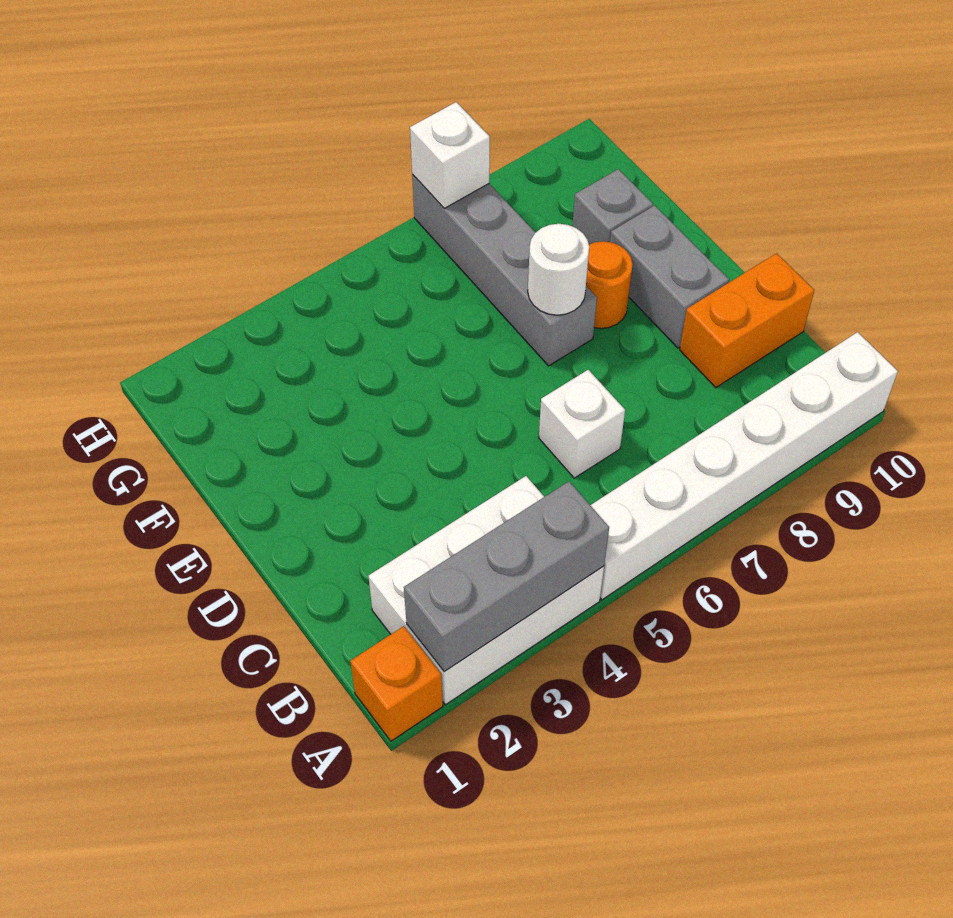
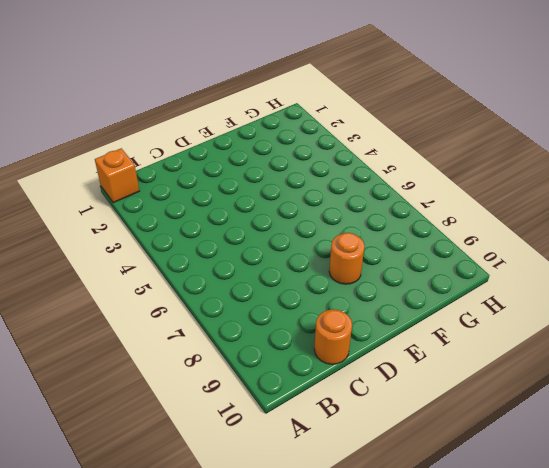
orange round brick C10 level 1 -> orange brick C9:C10 level 1
none -> white brick A2:B4 level 1
none -> white brick A5:A10 level 1
none -> white brick C6 level 1

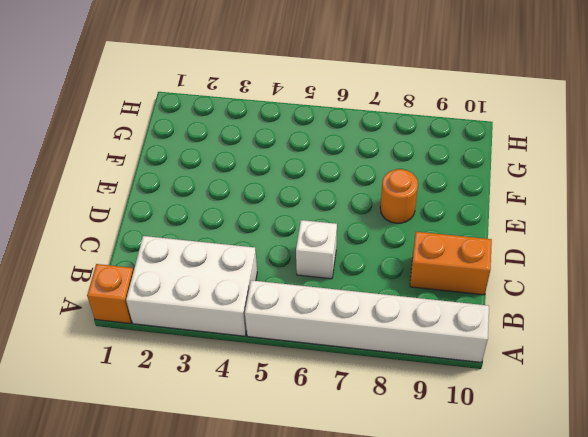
none -> grey brick D9:E9 level 1
none -> grey brick E7:H7 level 1
none -> grey brick F9 level 1

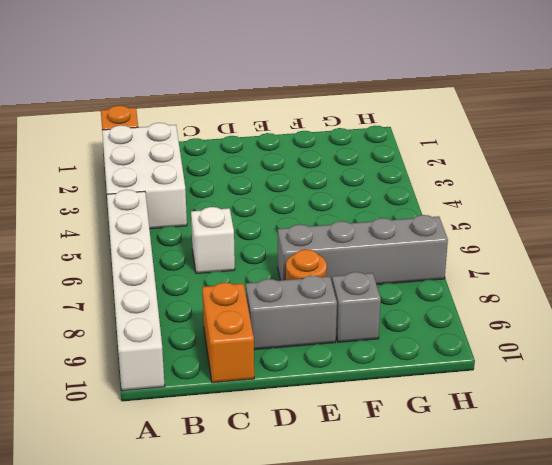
none -> grey brick A2:A4 level 2
none -> white round brick E7 level 2
none -> white brick H7 level 2

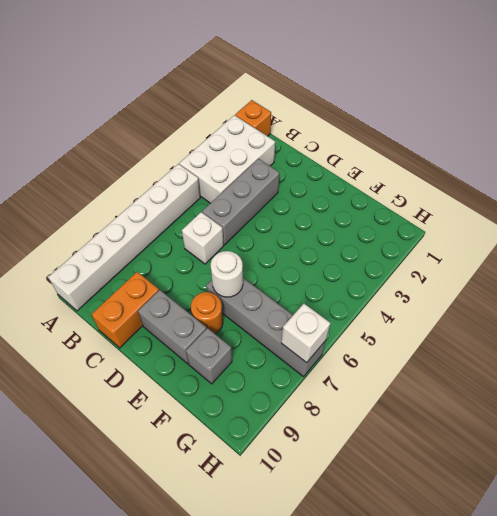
grey brick C3:C5 level 1 -> grey brick A2:A4 level 2

